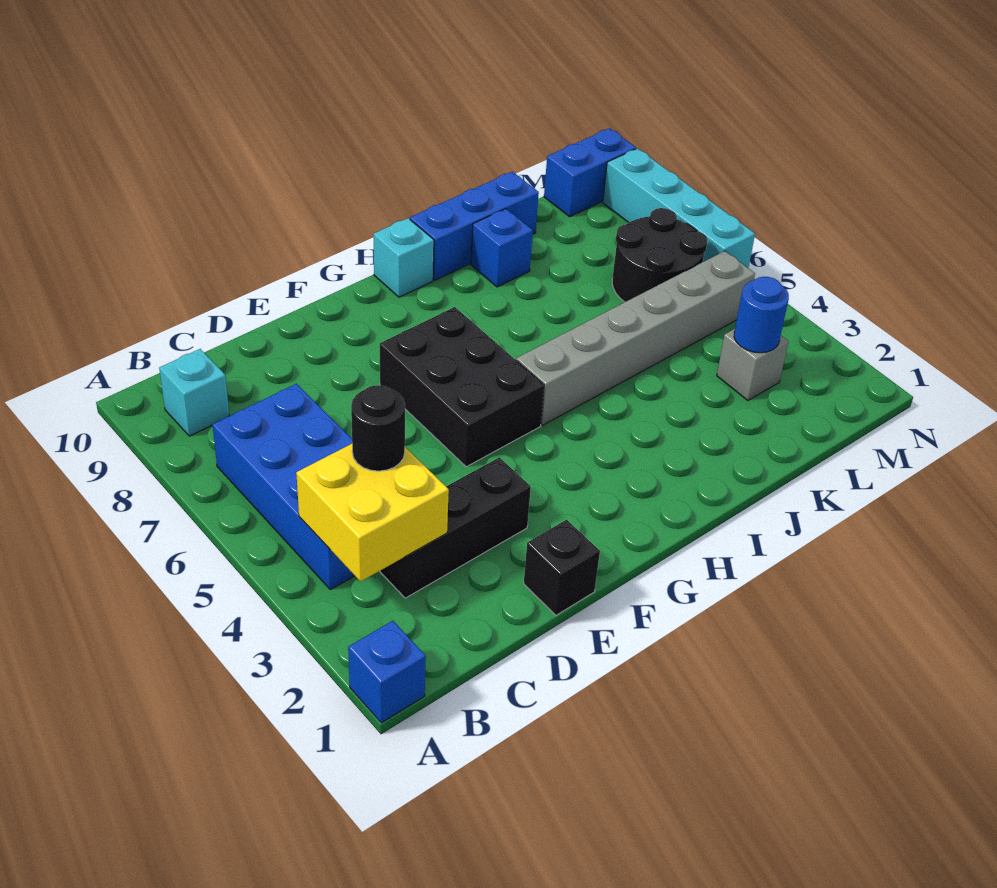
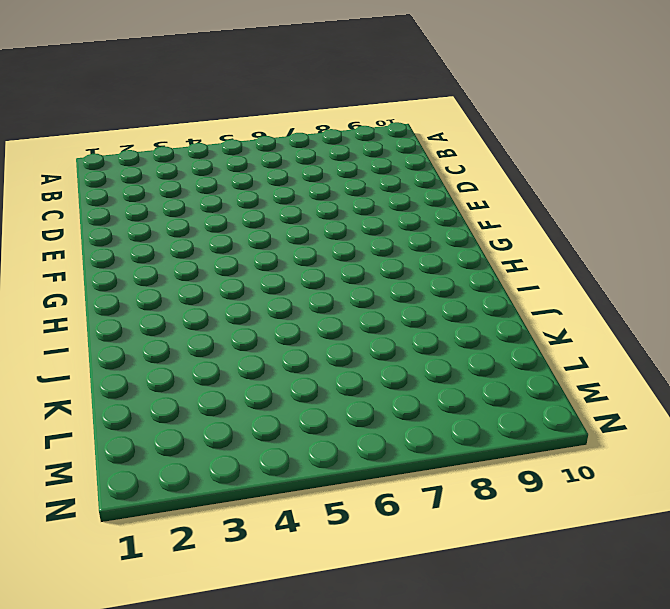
none -> blue brick A1 level 1
none -> blue brick B4:C7 level 1
none -> cyan brick B9 level 1

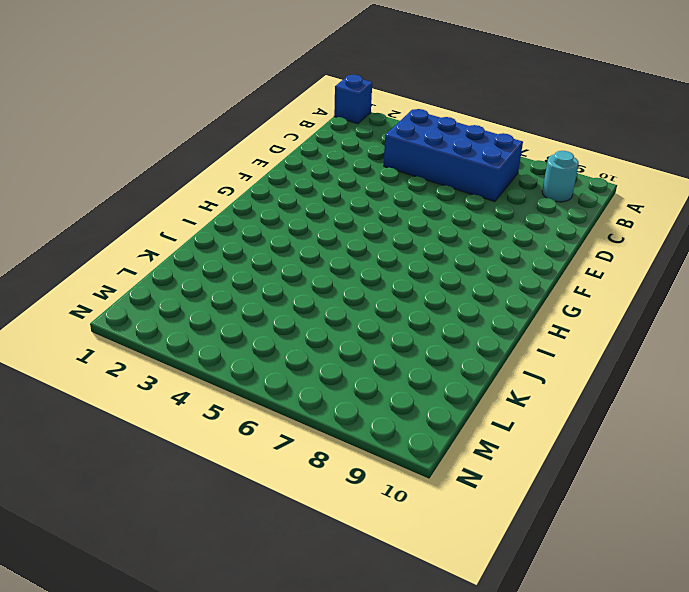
cyan round brick B9 level 1 -> cyan brick B9 level 1
none -> black brick C3:E3 level 1
none -> black brick E1 level 1
none -> black brick F5:G7 level 1

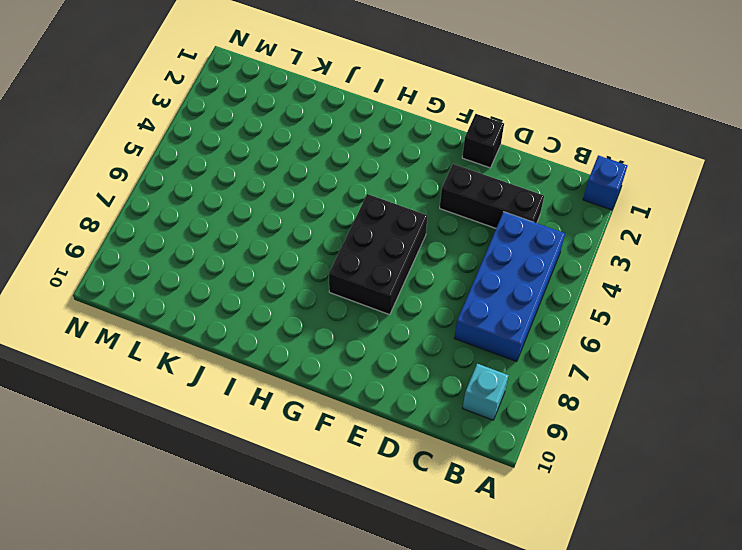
none -> grey brick H5:M5 level 1
none -> cyan brick H10 level 1
none -> blue brick I10:K10 level 1

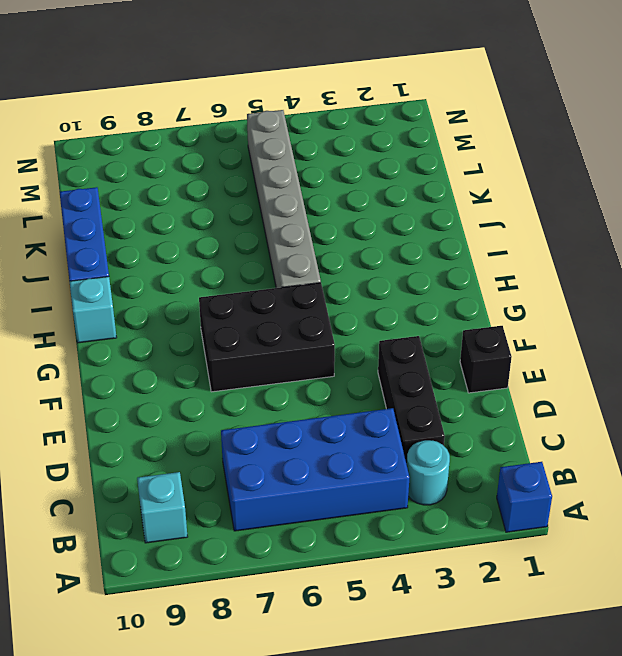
cyan round brick B3 level 1 -> none
none -> blue brick J9 level 1
none -> grey brick L3 level 1
none -> black round brick L6:M7 level 1

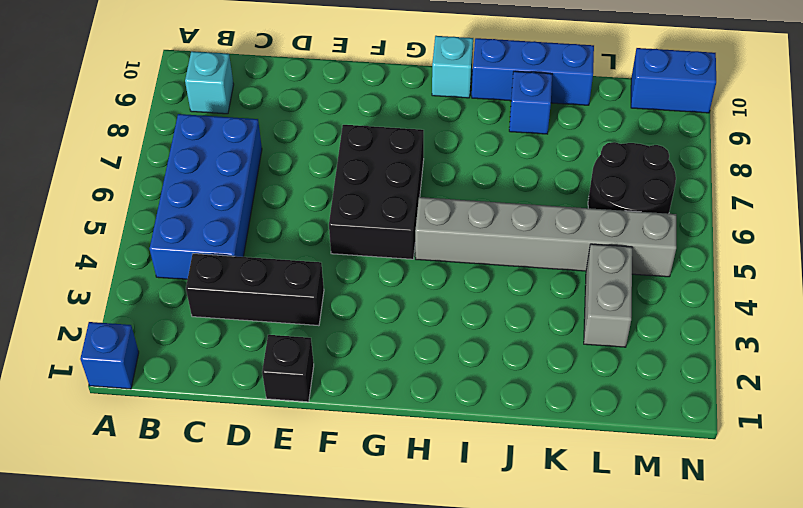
grey brick L3:L4 level 1 -> grey brick L3 level 1
none -> cyan brick N6:N9 level 1
none -> yellow brick B3:C4 level 2
none -> blue round brick L3 level 2

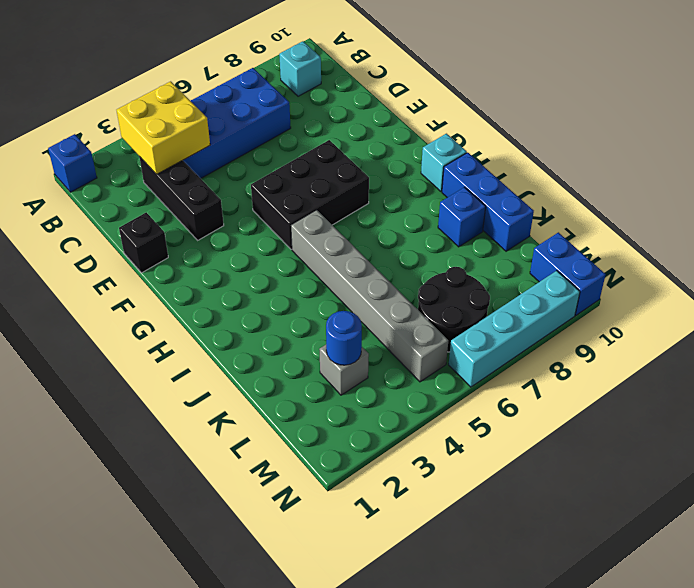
none -> black round brick C4 level 3

